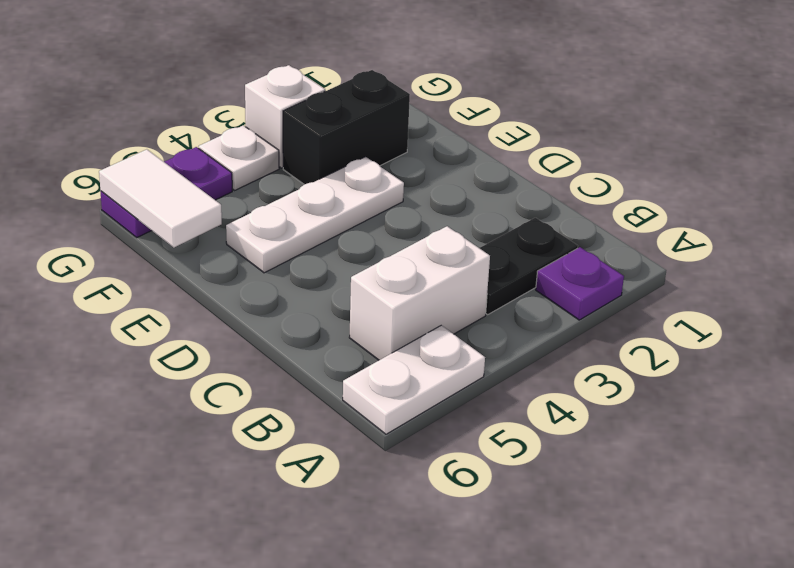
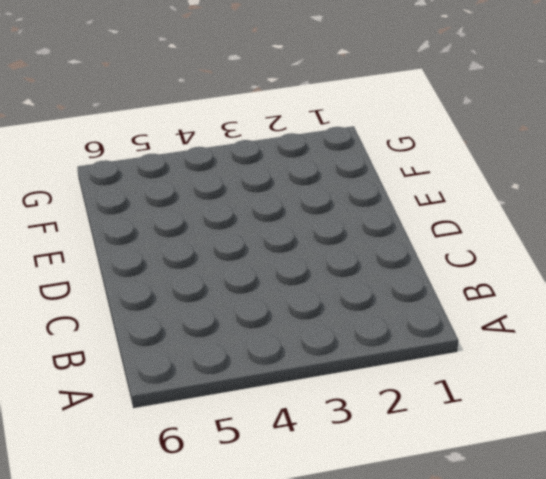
none -> purple plate A2 level 1
none -> white plate A5:A6 level 1

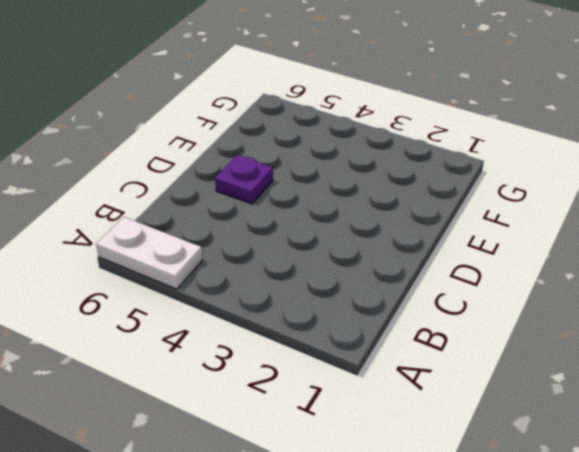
purple plate D5 level 1 -> purple plate A2 level 1
none -> black plate B2:B3 level 1
none -> white brick B4:B5 level 1

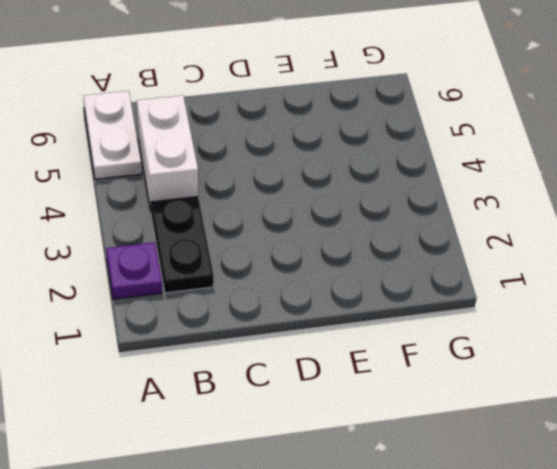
none -> white plate E3:E5 level 1
none -> black brick F2:F3 level 1

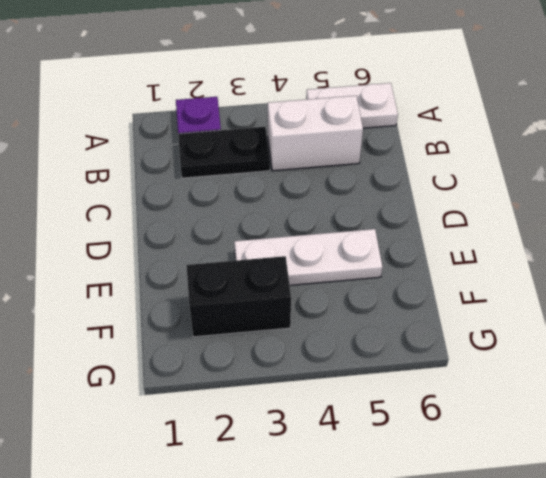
none -> white brick G3 level 1
none -> white plate G4 level 1

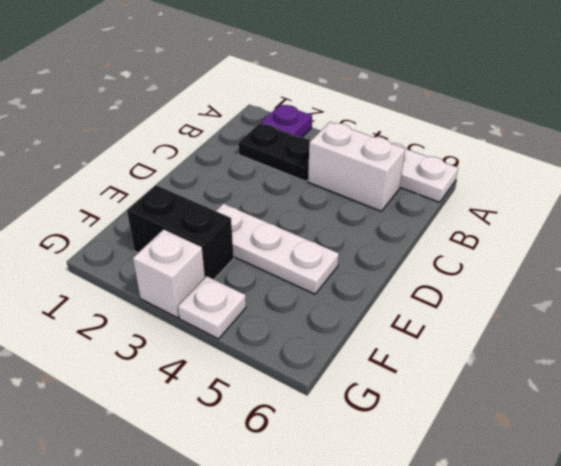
none -> purple plate G5:G6 level 1
none -> white tile F6:G6 level 2

